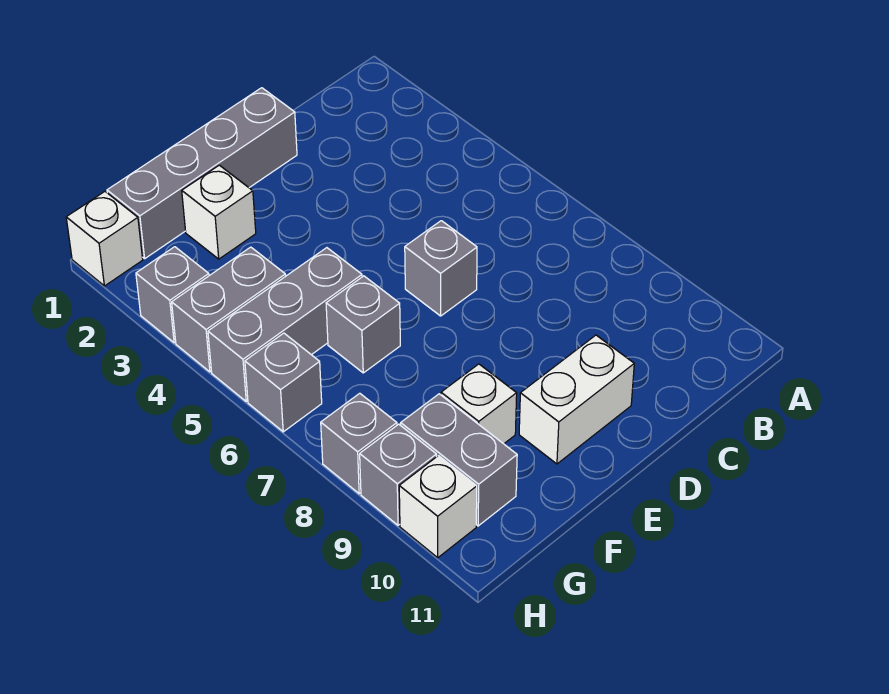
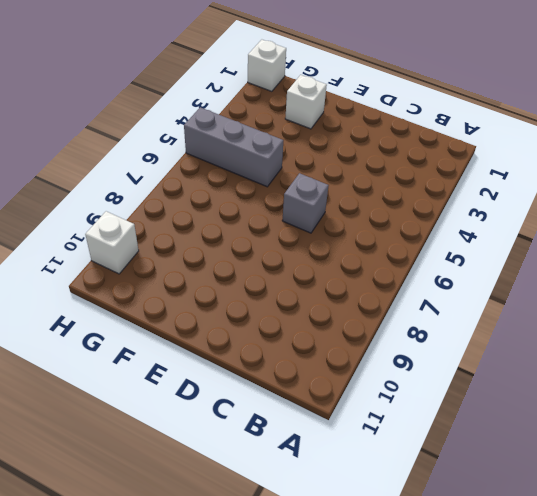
none -> grey brick D1:G1 level 1
none -> white brick D10:E10 level 1
none -> grey brick F6 level 1

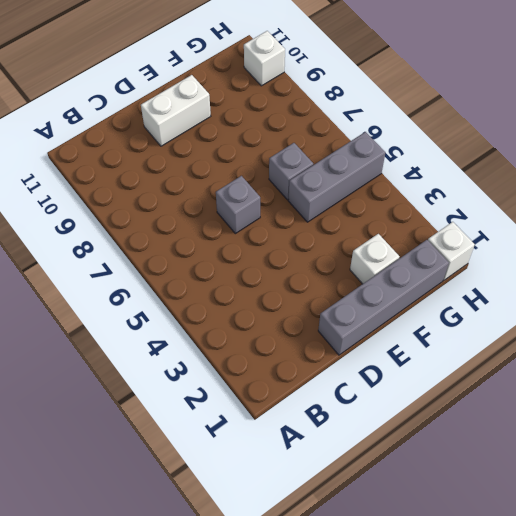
none -> white brick F9 level 1
none -> grey brick G4:H4 level 1
none -> grey brick G9:G10 level 1

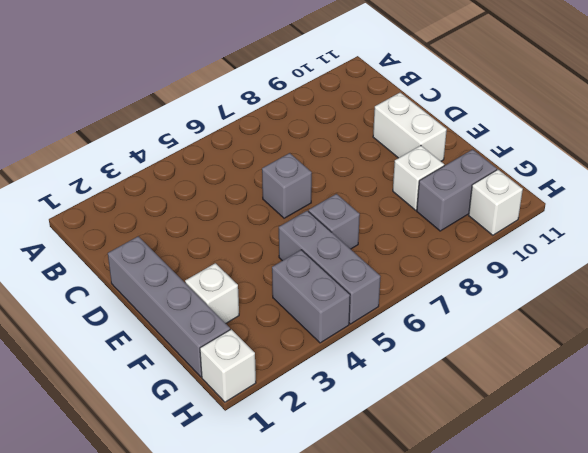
none -> grey brick H3 level 1
none -> grey brick H6 level 1
none -> grey brick H8 level 1

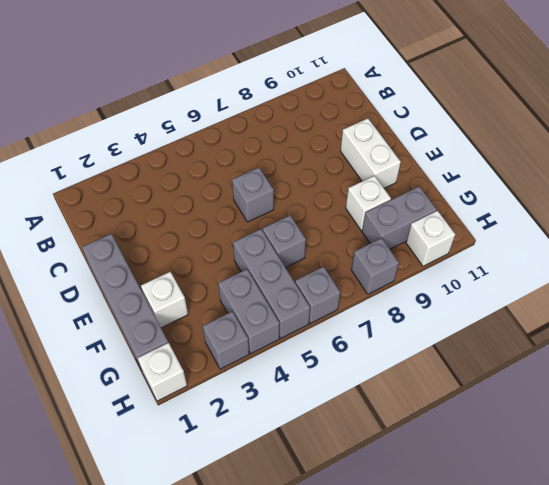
none -> grey brick H9 level 1

